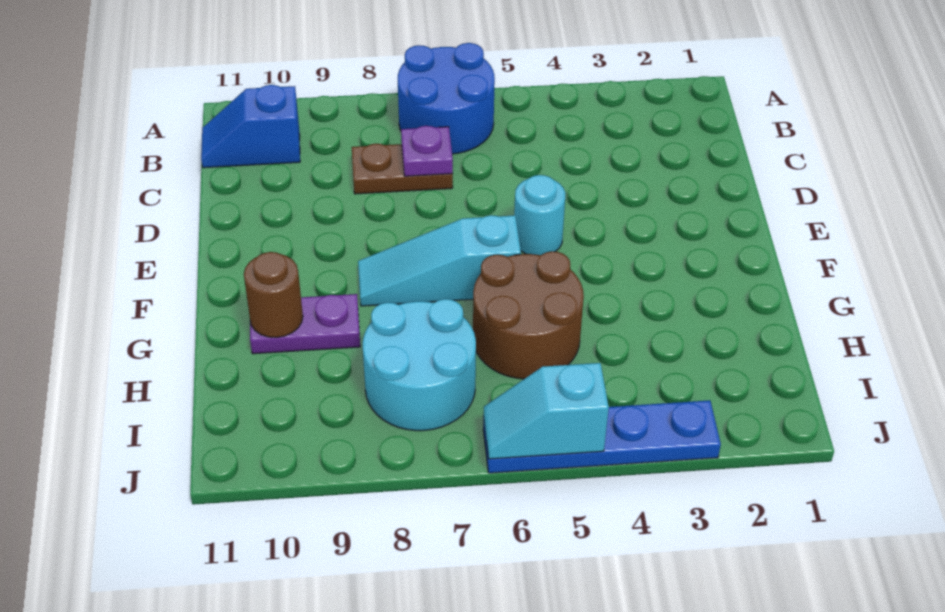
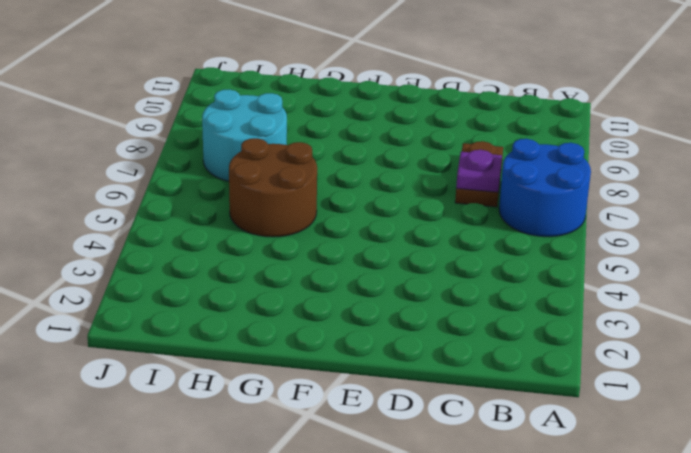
none -> blue slope B10:B11 level 1 top 10
none -> cyan round brick E5 level 1
none -> cyan slope F6:F8 level 1 top 6

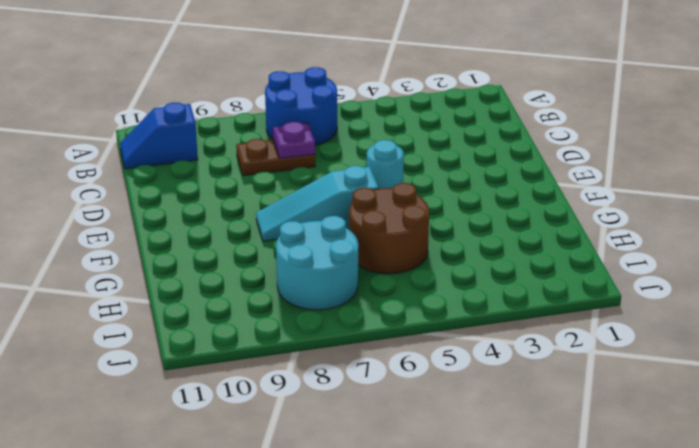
none -> purple plate G9:G10 level 1
none -> blue plate J3:J6 level 1
none -> brown round brick G10 level 2

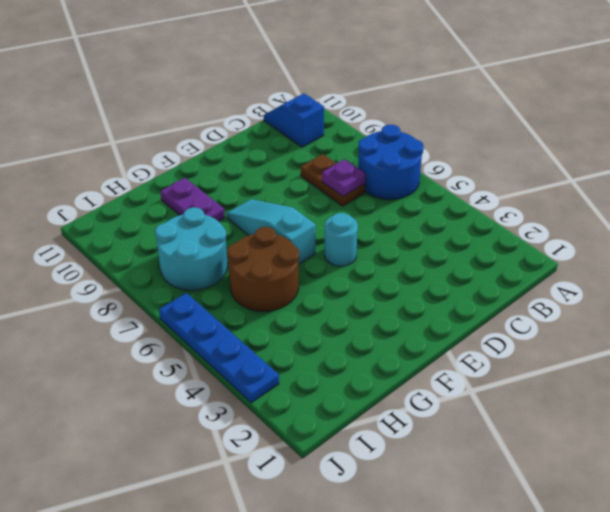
none -> brown round brick G10 level 2
none -> cyan slope J5:J6 level 2 top 5

